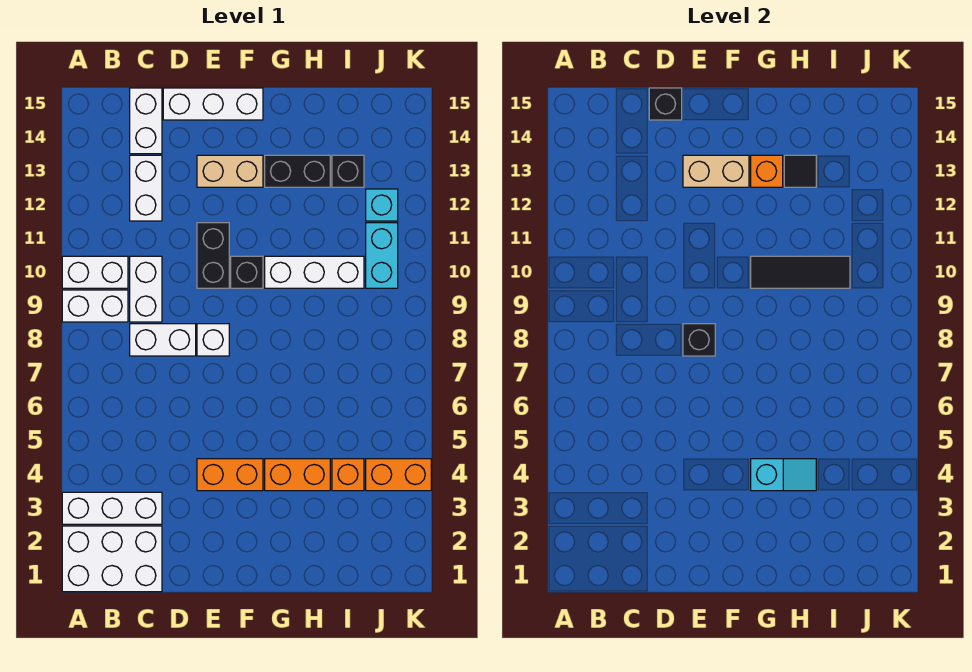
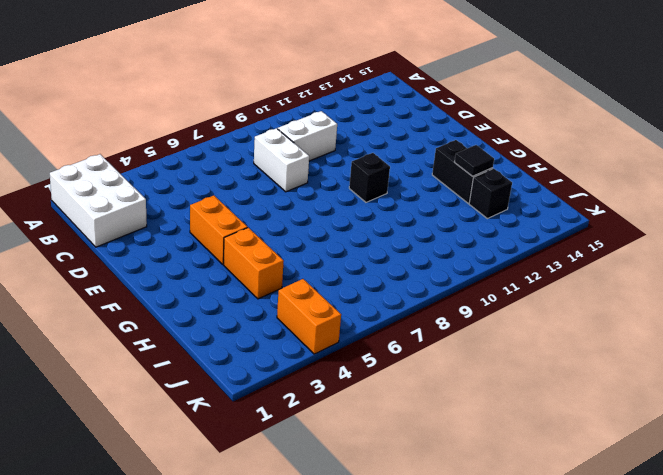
none -> white brick A3:C3 level 1
none -> white brick A9:B9 level 1
none -> white brick A10:B10 level 1

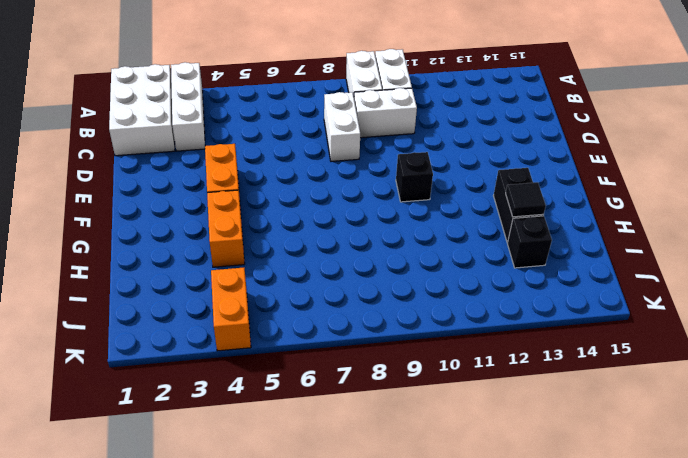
none -> white brick C12:C13 level 1
none -> white brick C14:C15 level 1
none -> white brick D15:F15 level 1

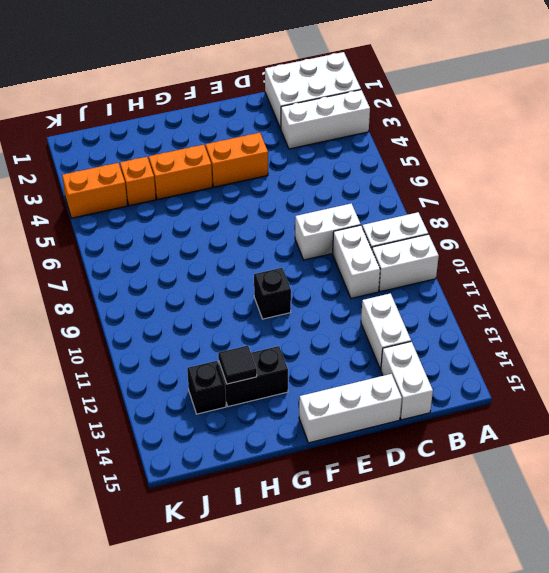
none -> white brick E8 level 1
none -> black brick E10:E11 level 1
none -> tan brick E13:F13 level 1

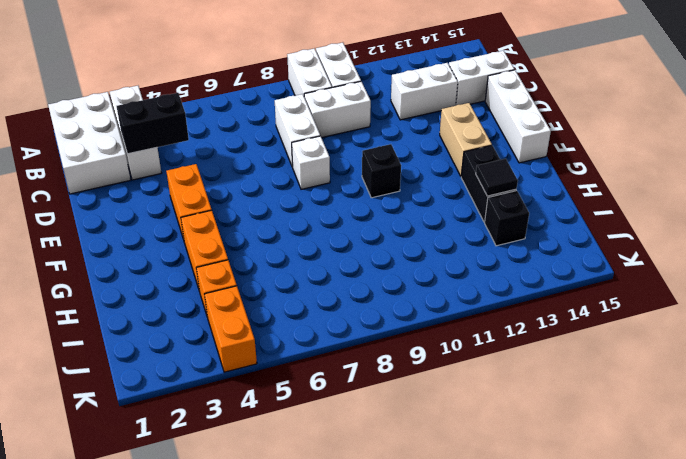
black brick C3:C4 level 2 -> black brick E10:E11 level 1
none -> white brick G10:I10 level 1
none -> cyan brick J10:J11 level 1
none -> cyan brick J12 level 1

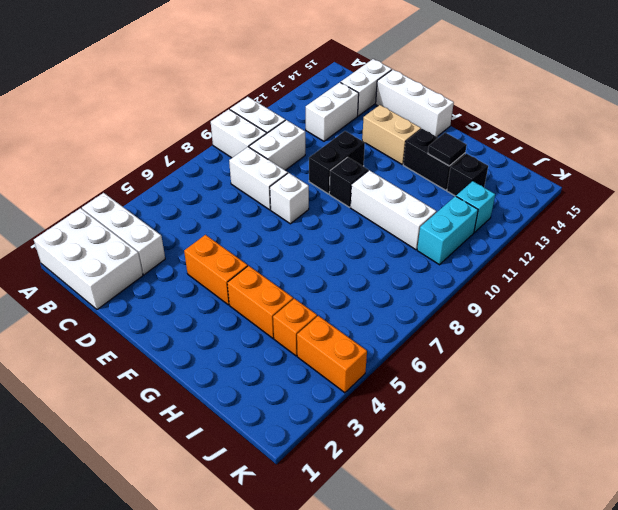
none -> black brick D15 level 2
none -> black brick E8 level 2
none -> tan brick E13:F13 level 2

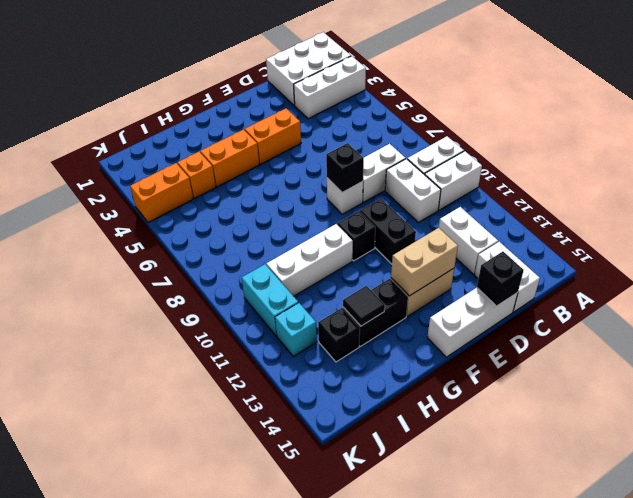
none -> cyan slope G4:H4 level 2 top G
none -> black tile G10:I10 level 2
none -> orange brick G13 level 2

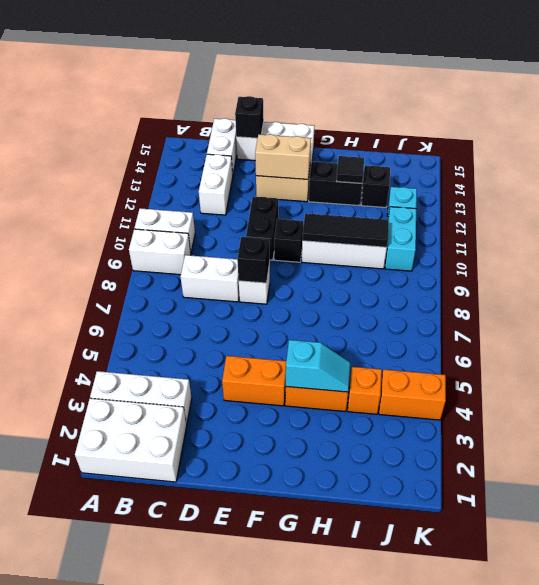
none -> white brick C9:C10 level 1
none -> orange brick G13 level 2

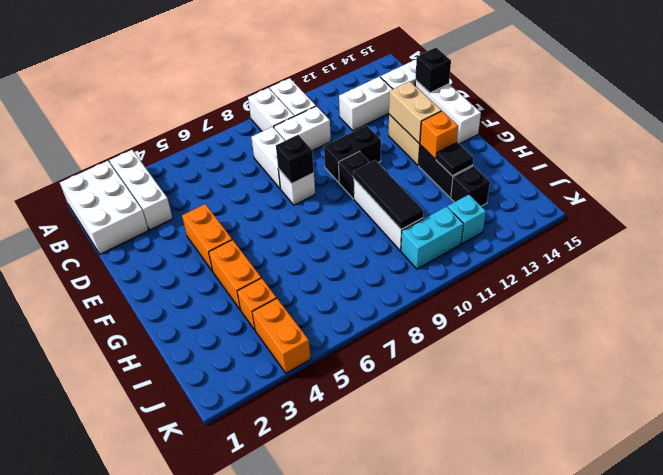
none -> cyan slope G4:H4 level 2 top G

